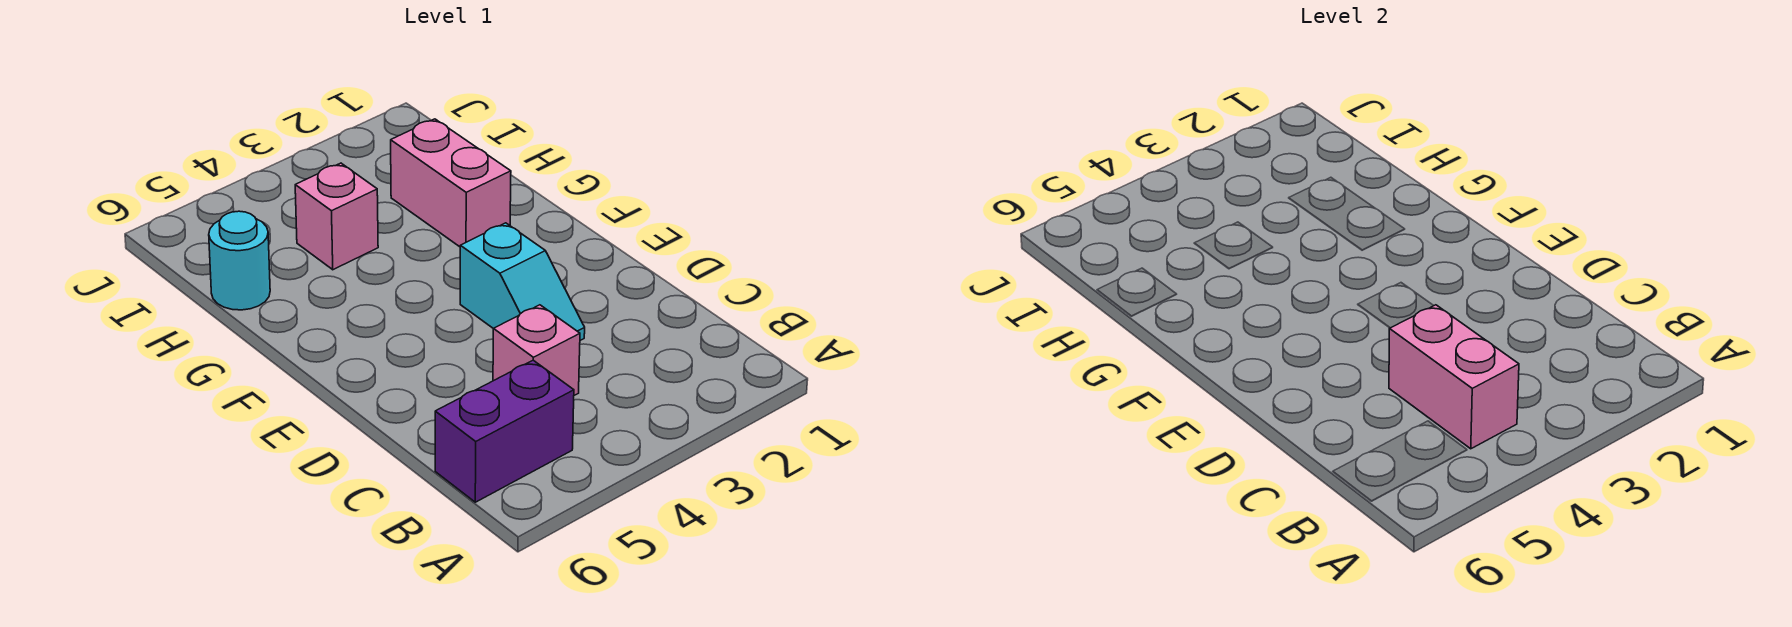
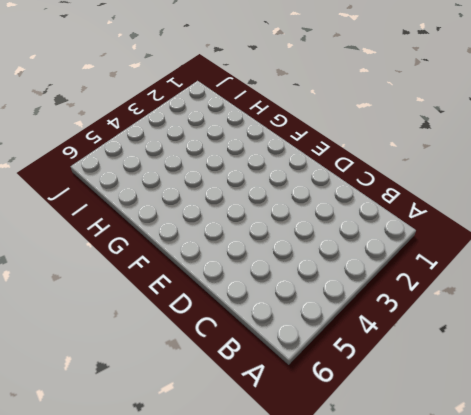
none -> purple brick B5:B6 level 1
none -> pink brick C4 level 1

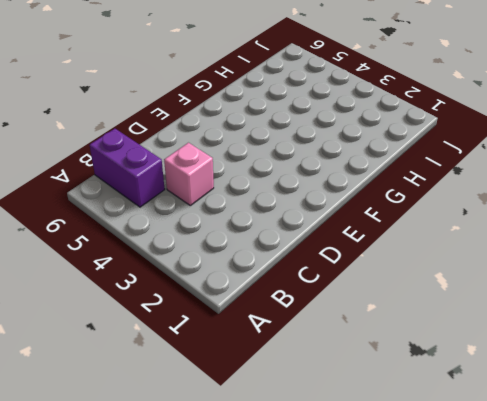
none -> cyan slope D3:E3 level 1 top E
none -> pink brick G2:H2 level 1

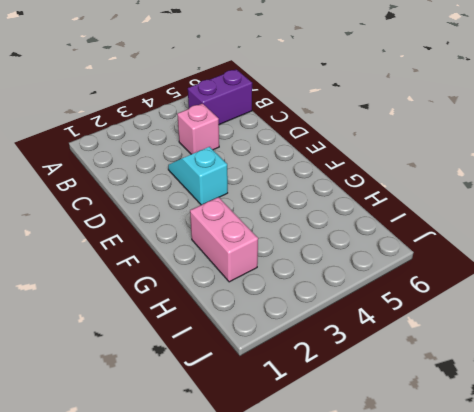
none -> pink brick H4 level 1
none -> cyan round brick H6 level 1

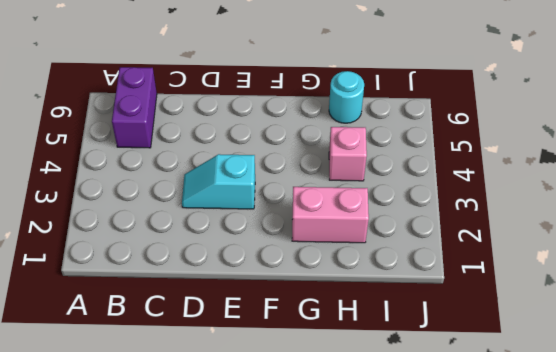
none -> pink brick C4 level 1
none -> pink brick B4:C4 level 2

